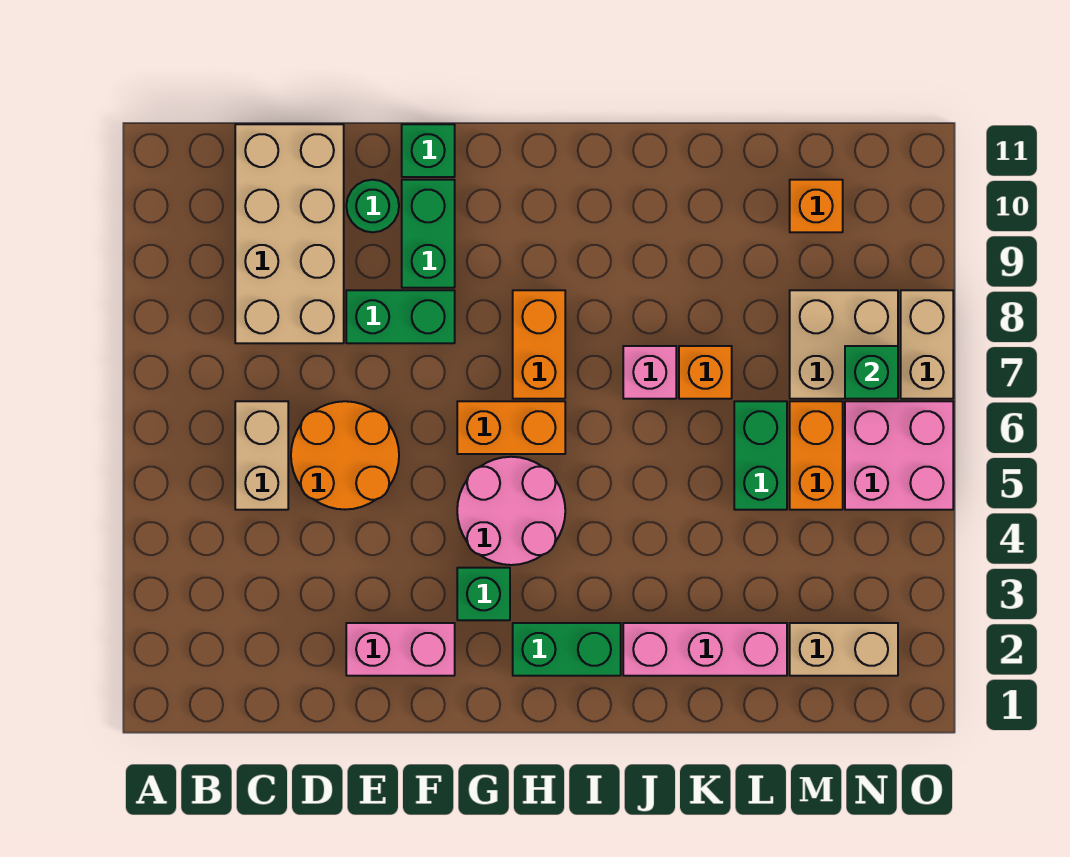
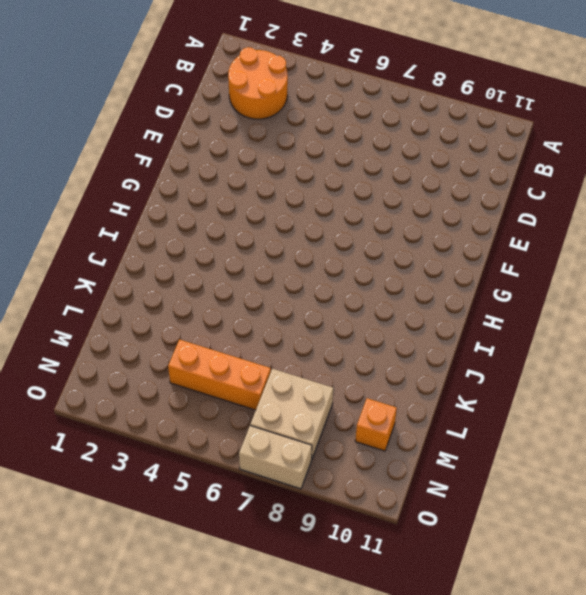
orange round brick B2:C3 level 1 -> orange round brick D5:E6 level 1
orange brick M4:M6 level 1 -> orange brick M5:M6 level 1
none -> tan brick C5:C6 level 1
none -> tan brick C8:D11 level 1
none -> pink brick E2:F2 level 1

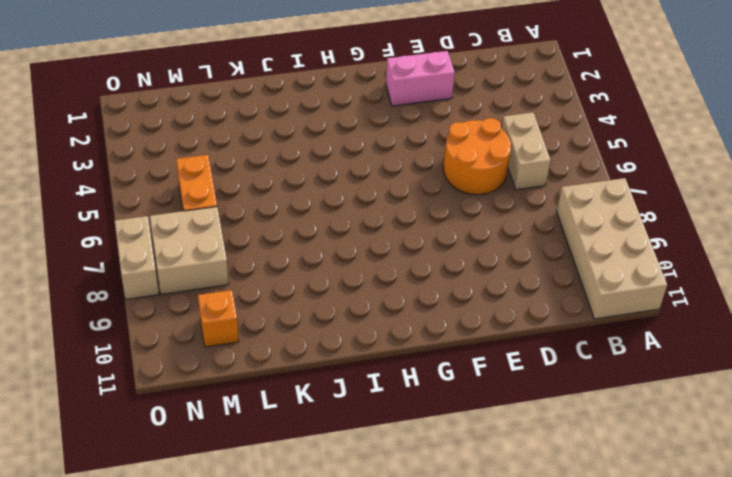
tan brick A8:B11 level 1 -> tan brick C8:D11 level 1
none -> green brick E8:F8 level 1
none -> green round brick E10 level 1
none -> green brick F9:F10 level 1

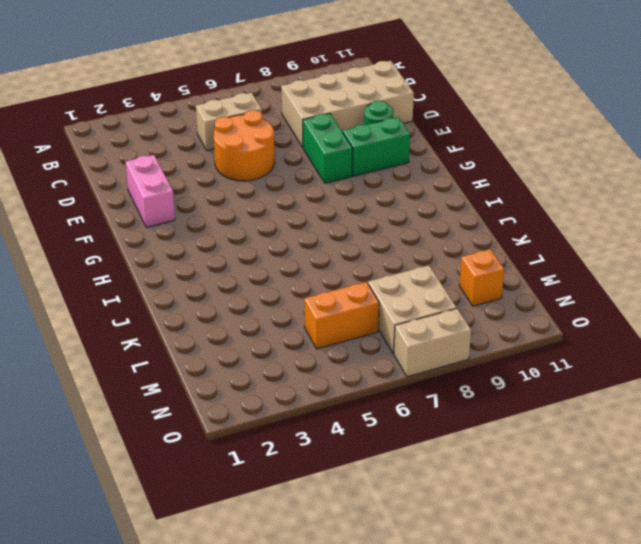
none -> green brick F11 level 1
none -> green brick G3 level 1
none -> pink round brick G4:H5 level 1

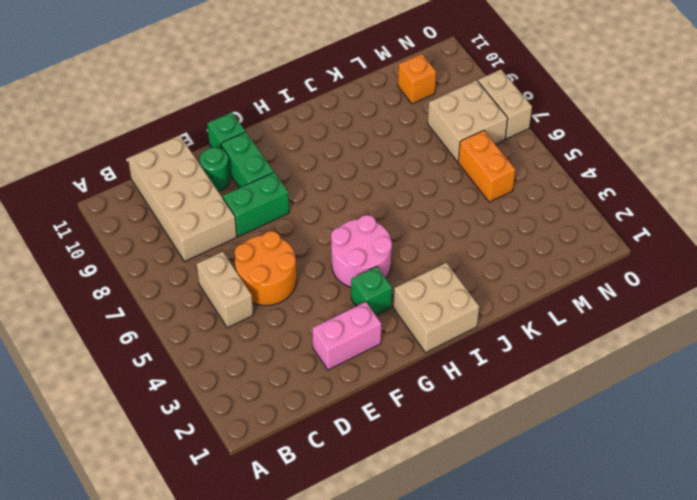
tan brick H1:I2 level 1 -> green brick H2:I2 level 1
none -> orange brick G6:H6 level 1
none -> orange brick H7:H8 level 1
none -> pink brick J2:L2 level 1

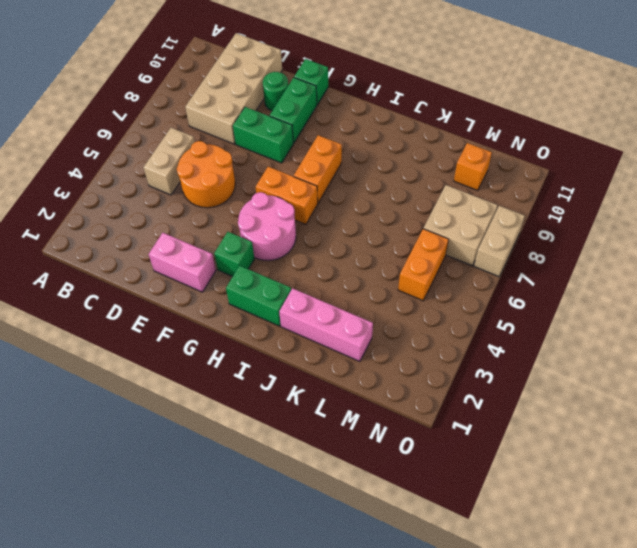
none -> pink brick J7 level 1
none -> orange brick K7 level 1
none -> green brick L5:L6 level 1

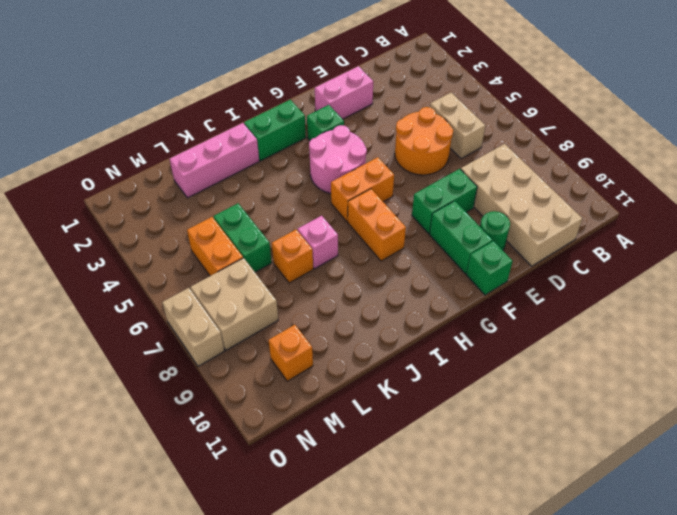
none -> tan brick M2:N2 level 1
none -> pink brick N5:O6 level 1
none -> green brick N7 level 2

